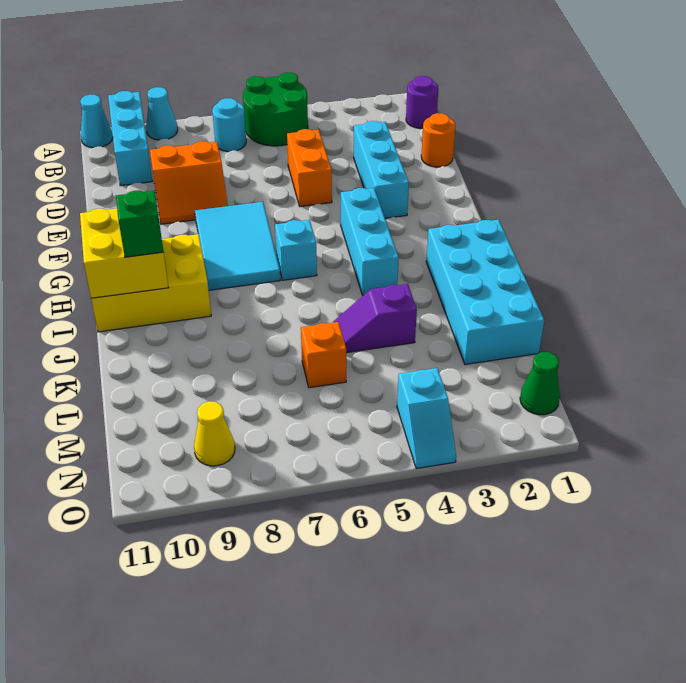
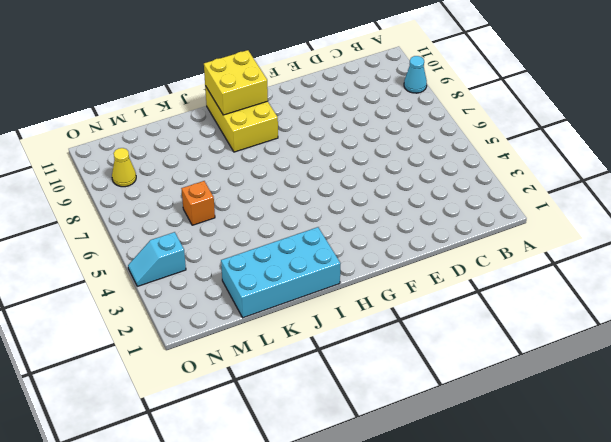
none -> green round brick A5:B6 level 1
none -> cyan brick A10:C10 level 1
none -> cyan cone A11 level 1

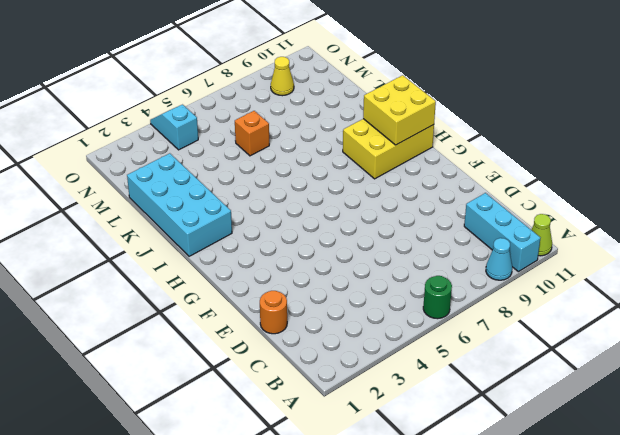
green round brick A6 level 1 -> green round brick A5:B6 level 1
lime cone A11 level 1 -> cyan cone A11 level 1
none -> purple round brick B1 level 1
none -> cyan round brick B7 level 1
none -> cyan brick D3:F3 level 1

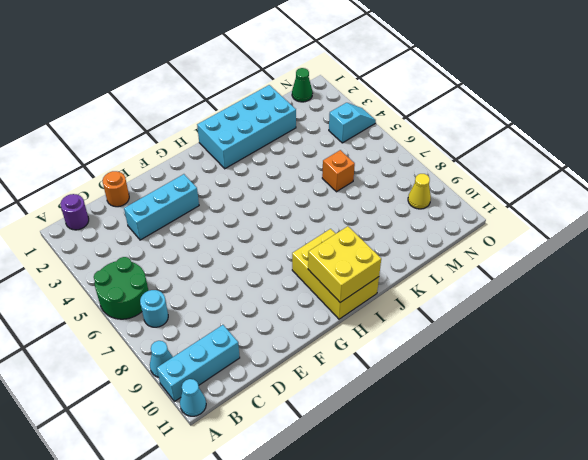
none -> orange brick D5:E5 level 1
none -> orange slope D8:E9 level 1 top D
none -> cyan tile F7:H8 level 1

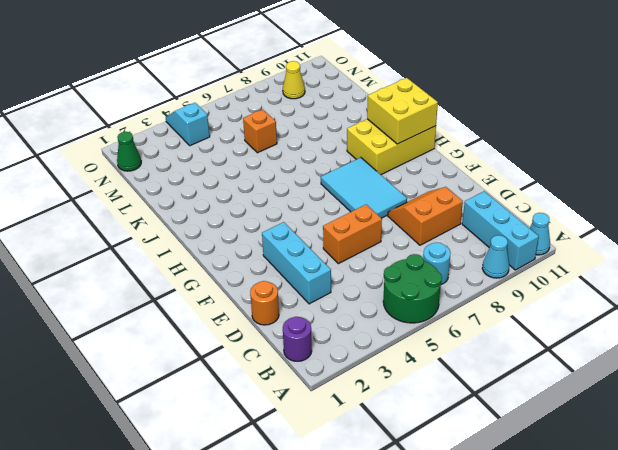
orange brick E5:E6 level 1 -> orange brick D5:E5 level 1
none -> cyan brick G4:I4 level 1
none -> cyan brick H6 level 1
none -> cyan brick I1:L2 level 1

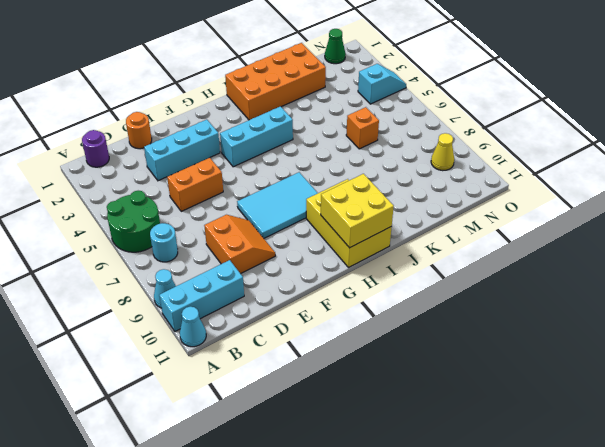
orange brick I1:L2 level 1 -> cyan brick I1:L2 level 1
none -> cyan brick H6 level 1
none -> purple slope K4:K5 level 1 top 4
none -> green brick I10 level 3

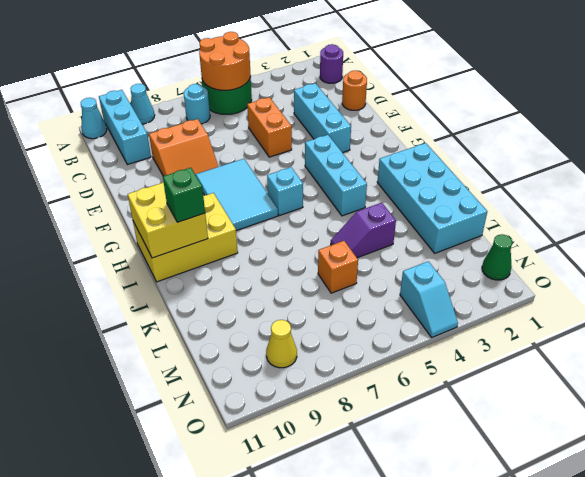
orange round brick A5:B6 level 2 -> none

